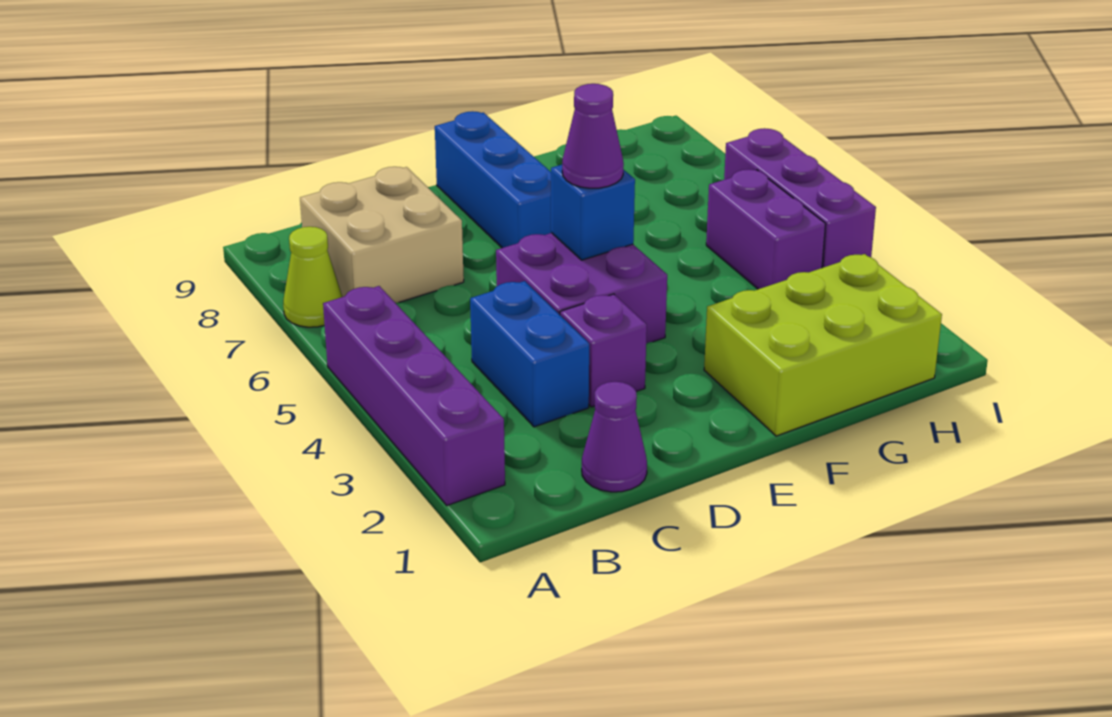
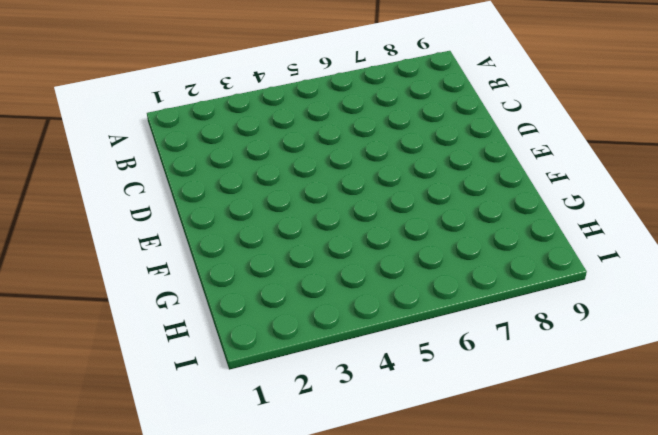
none -> purple brick A2:A5 level 1
none -> lime cone A7 level 1
none -> tan brick B7:C8 level 1

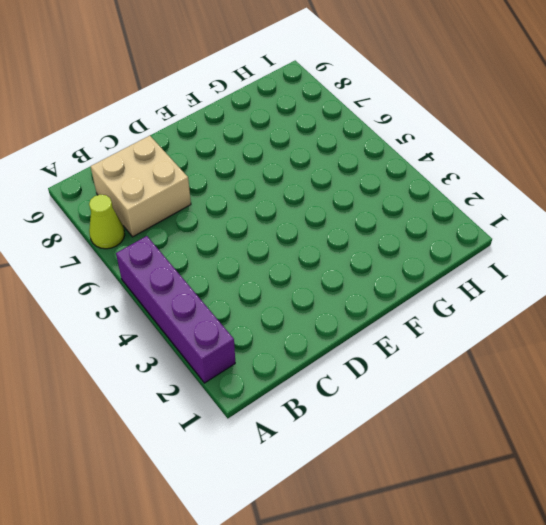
none -> purple cone C1 level 1
none -> blue brick C3:C4 level 1
none -> purple brick D3 level 1

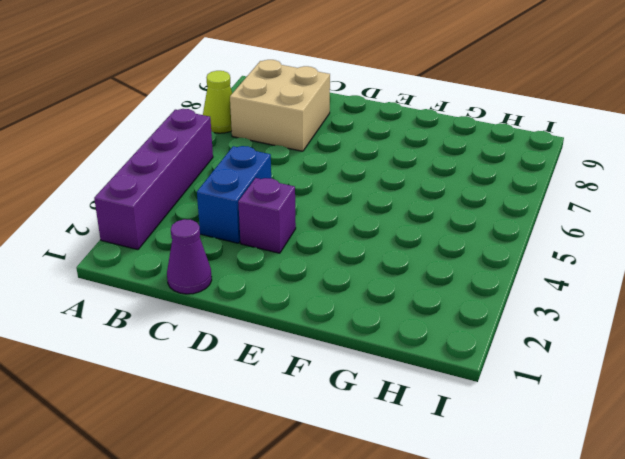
none -> purple brick D4:E5 level 1
none -> blue brick E7:E9 level 1
none -> lime brick F1:H2 level 1

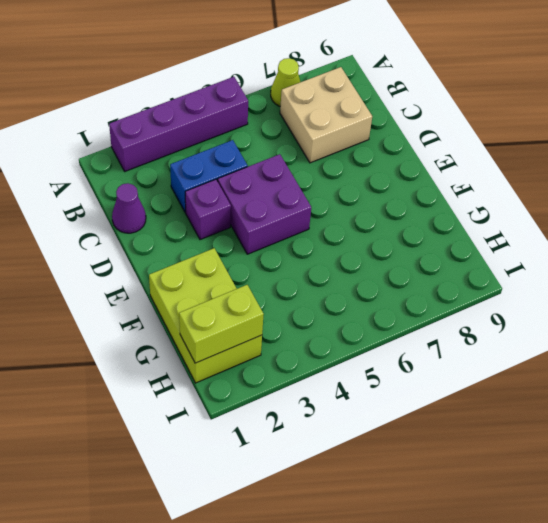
lime brick H1:H2 level 2 -> none
none -> blue brick E7:E9 level 1
none -> purple brick H4:H5 level 1
none -> purple brick I4:I6 level 1

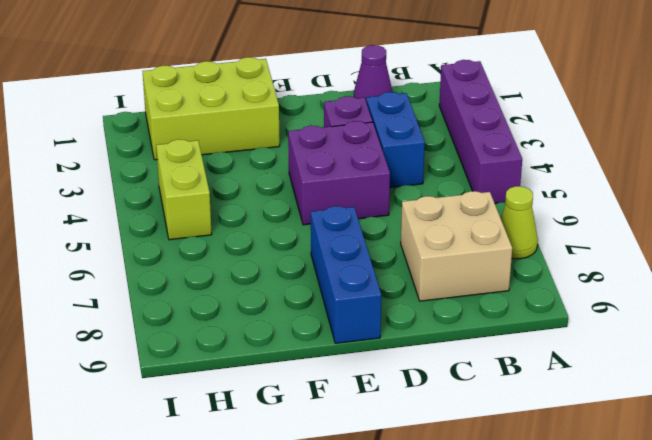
lime brick H4:H5 level 1 -> purple brick H4:H5 level 1
none -> purple brick I4:I6 level 1
none -> blue brick E5 level 2
none -> purple cone E5 level 3

